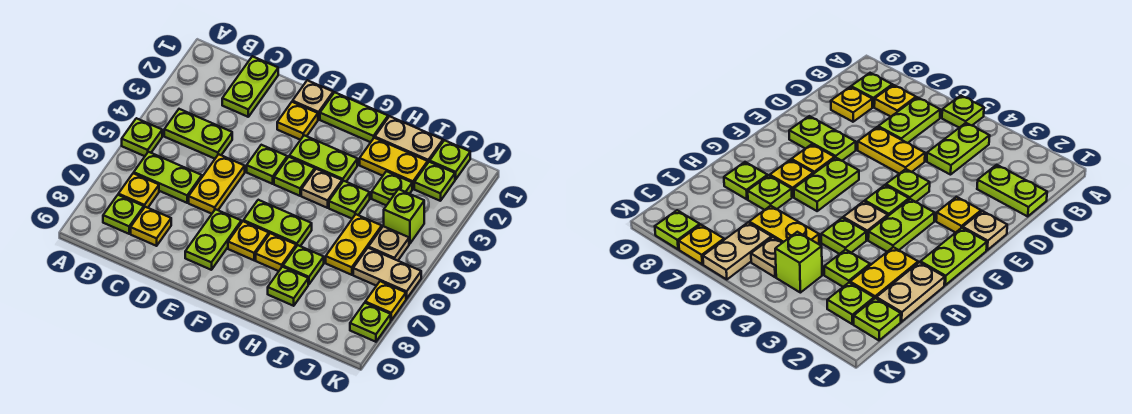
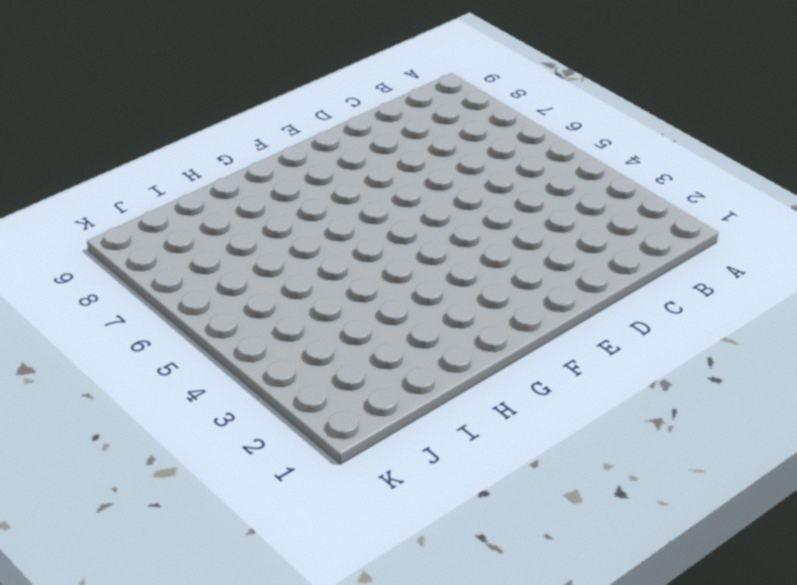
none -> lime plate A5 level 1
none -> lime plate B4:C4 level 1
none -> lime plate B6:C6 level 1
none -> yellow plate B7 level 1

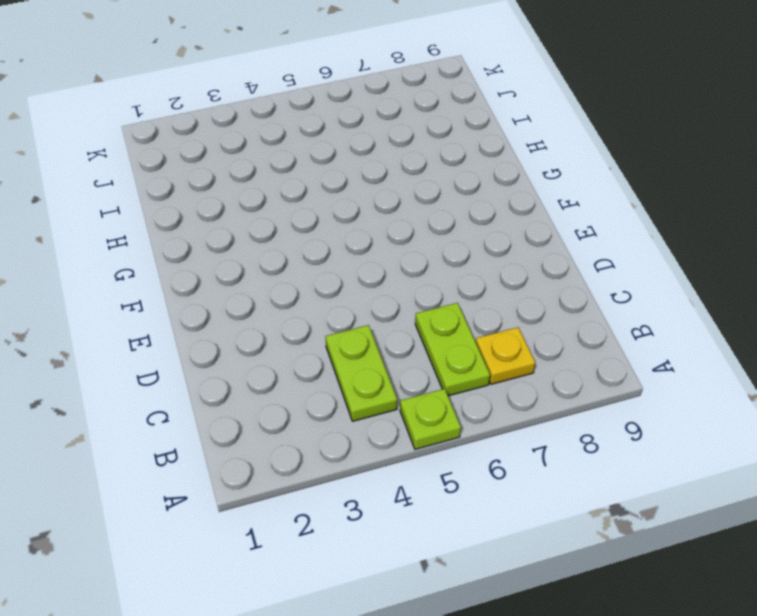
none -> lime plate B8 level 1
none -> lime plate C1:C2 level 1
none -> yellow plate C8 level 1
none -> yellow plate D5:D6 level 1

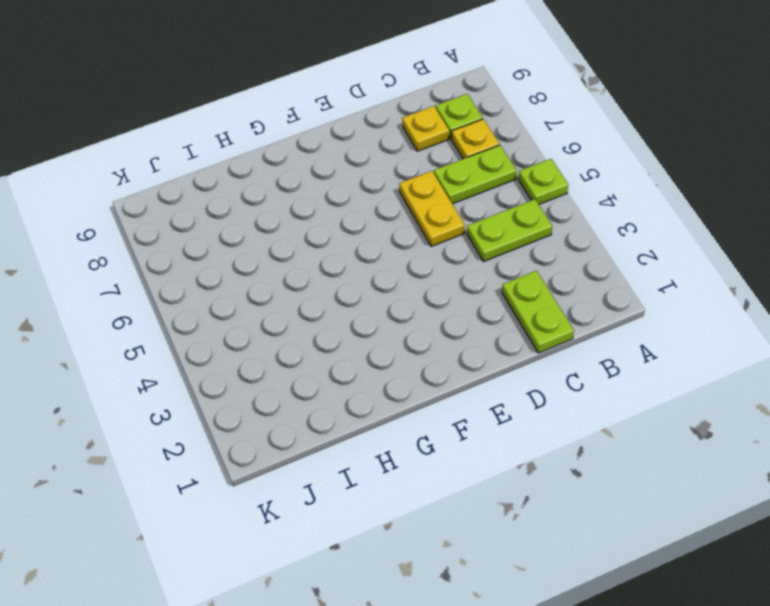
none -> tan plate E1 level 1
none -> yellow plate E2 level 1
none -> lime plate E4 level 1
none -> lime plate E7:E8 level 1

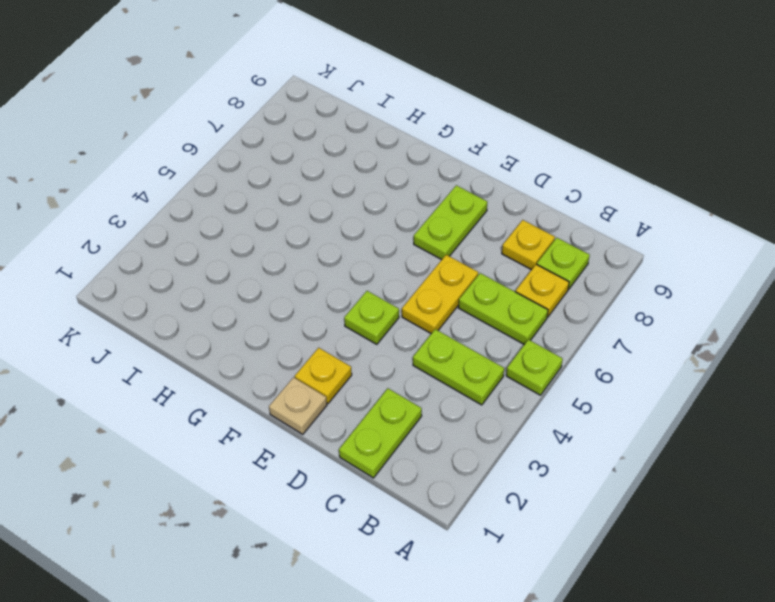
none -> lime plate F1:G1 level 1
none -> lime plate F3:G3 level 1
none -> lime plate F4 level 1
none -> lime plate F6:G6 level 1

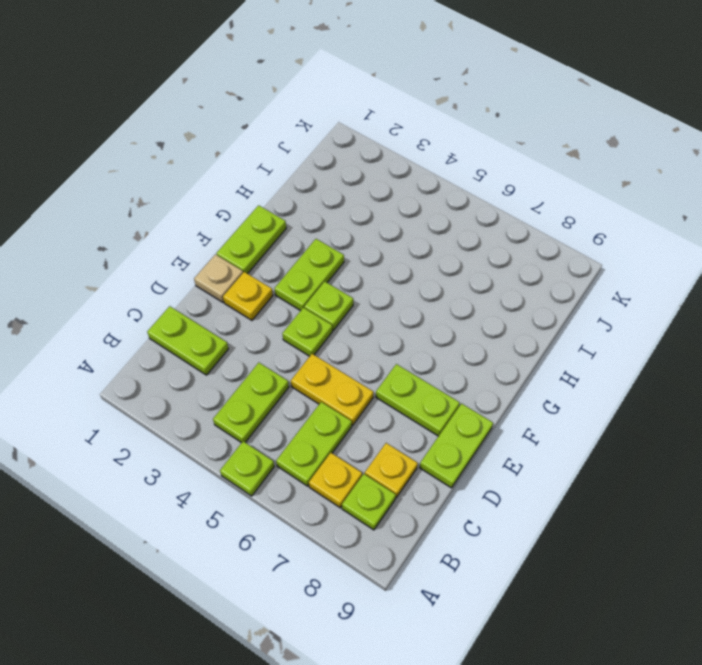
lime plate D9:E9 level 1 -> lime plate F6:G6 level 1
none -> yellow plate F7 level 1
none -> tan plate G4 level 1
none -> yellow plate G7 level 1
none -> tan plate H1:I1 level 1

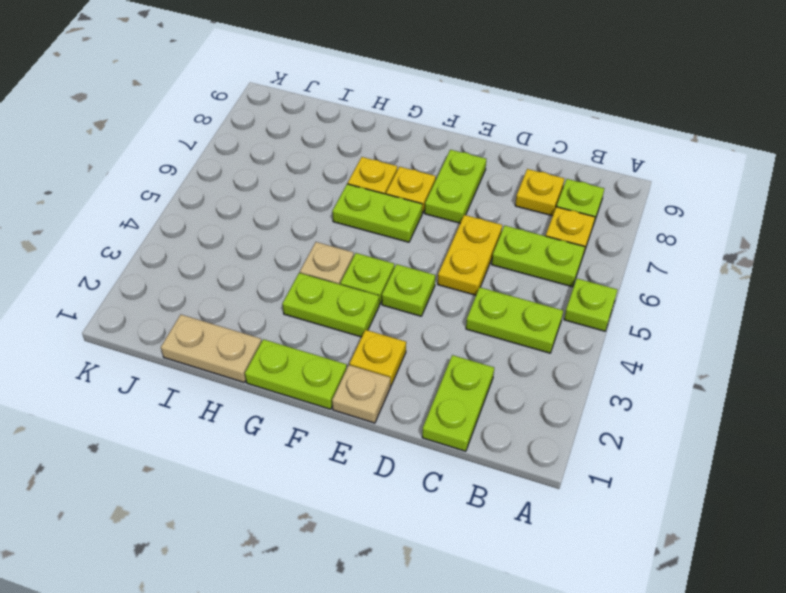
none -> yellow plate H2:I2 level 1
none -> lime plate H4 level 1
none -> lime plate H7 level 1
none -> lime plate H8 level 1

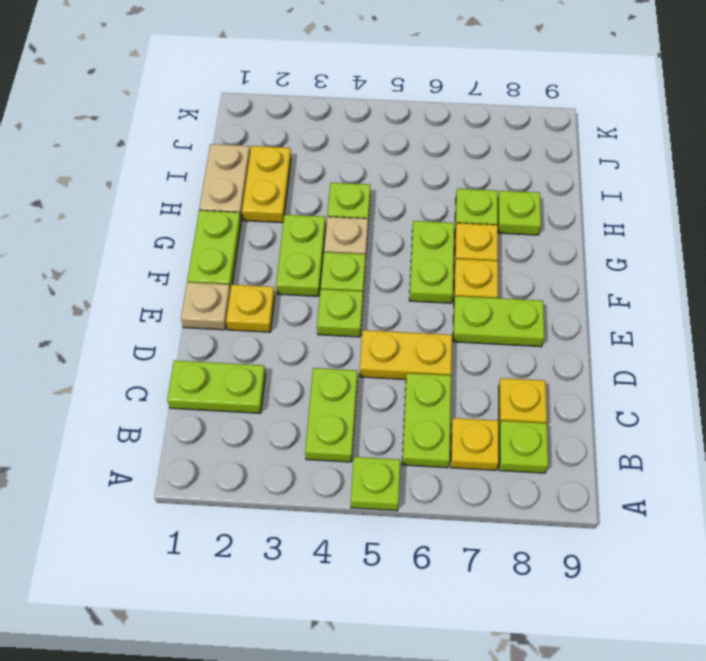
none -> lime plate I3 level 1
none -> yellow plate I5:I6 level 1
none -> lime plate J1 level 1
none -> lime plate J2 level 1

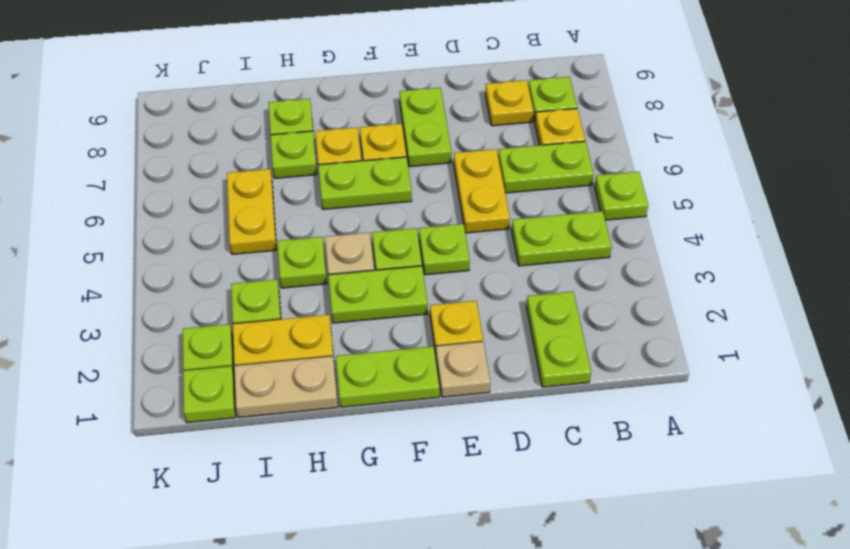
none -> lime brick J4 level 1
none -> tan plate J5 level 1
none -> tan plate J6:K6 level 1
none -> yellow plate K7 level 1

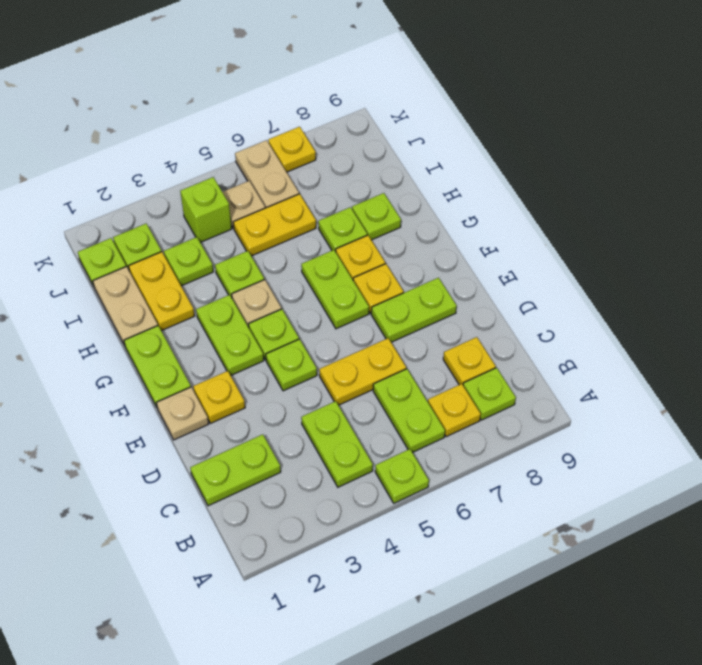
none -> lime plate K8 level 1

